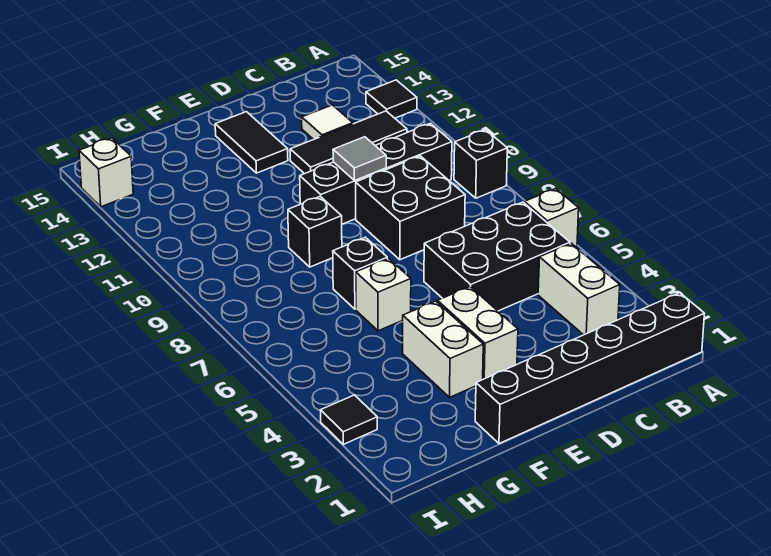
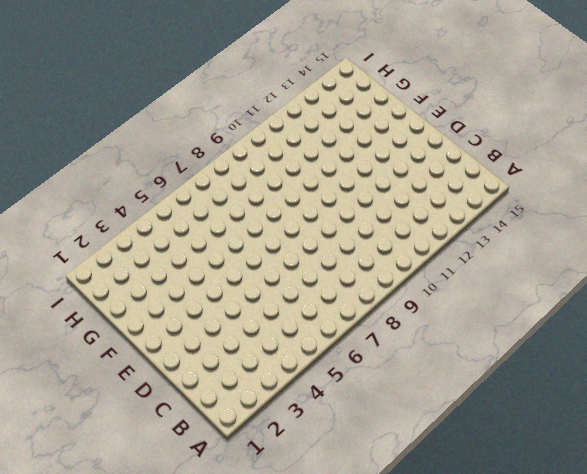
none -> black brick A1:F1 level 1
none -> white brick A6 level 1
none -> black brick A9 level 1

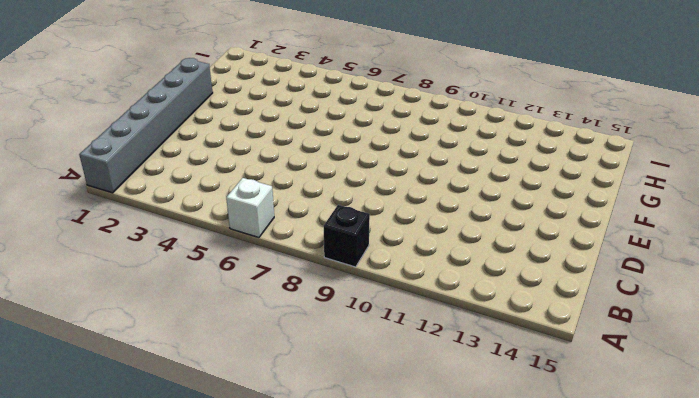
grey brick A1:F1 level 1 -> black brick A1:F1 level 1
none -> black tile A13 level 1
none -> white brick B3:B4 level 1
none -> black brick B5:D6 level 1

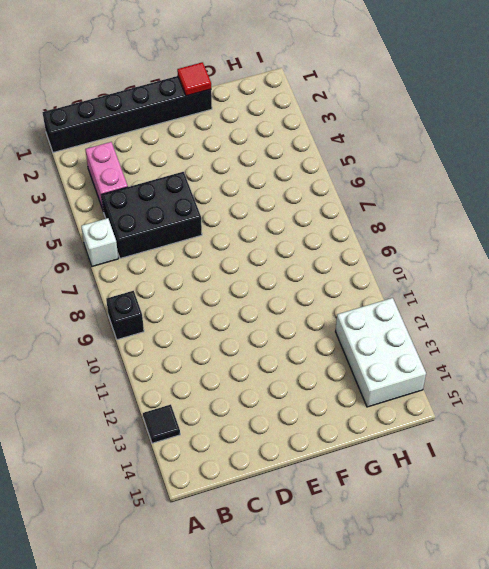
pink brick B3:B4 level 1 -> white brick B3:B4 level 1
red tile F1 level 2 -> none
white brick H12:I14 level 1 -> white brick I14 level 1
none -> black brick B10:E10 level 1
none -> black tile B12:D12 level 1
none -> black brick C8:D9 level 1

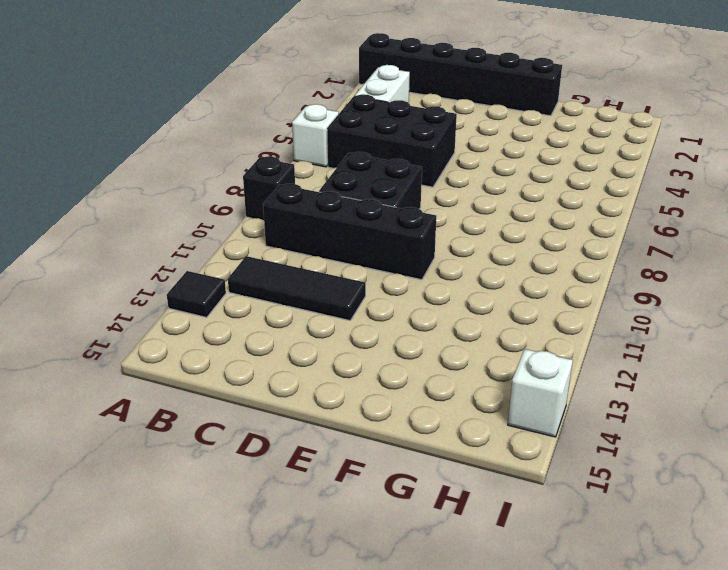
none -> white tile C13 level 1
none -> white brick E3:E4 level 1
none -> black tile E13:E14 level 1

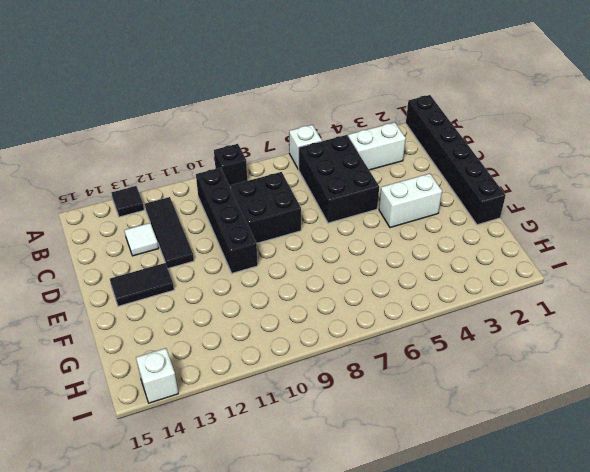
none -> white brick F3:F4 level 1
none -> white brick F6 level 1
none -> black brick F7 level 1

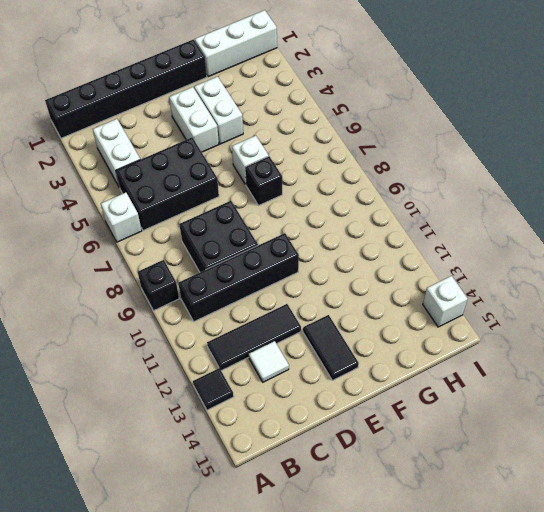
white brick G1:I1 level 1 -> none
none -> black brick F9 level 1
none -> black tile I3 level 1
none -> grey tile D10 level 2

